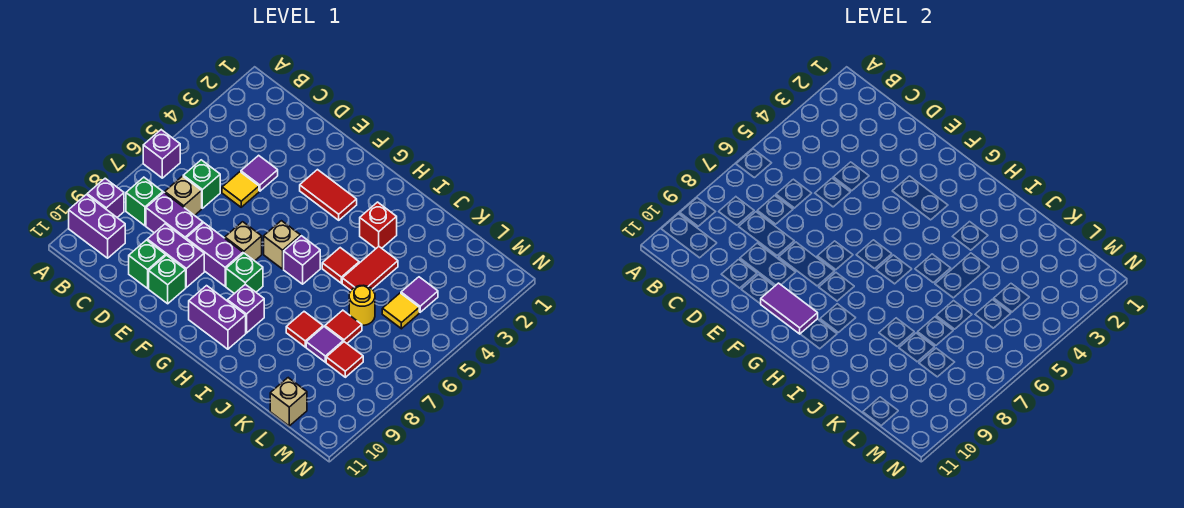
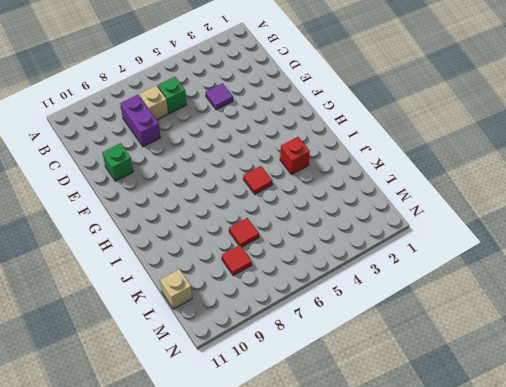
none -> purple brick A6 level 1
none -> purple brick A9 level 1
none -> purple brick A10:B10 level 1
none -> green brick B8 level 1

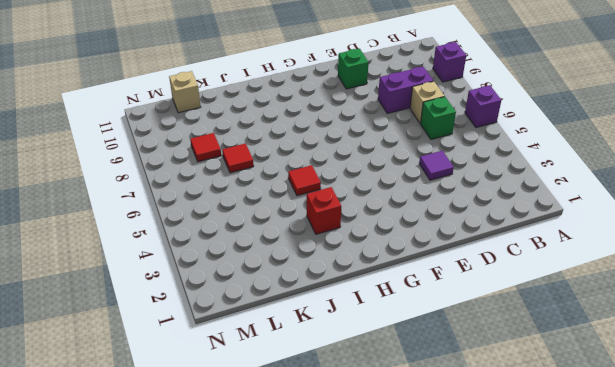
none -> purple brick A10:B10 level 1
none -> green brick B8 level 1
none -> yellow tile D5 level 1
none -> purple brick D9:E9 level 1

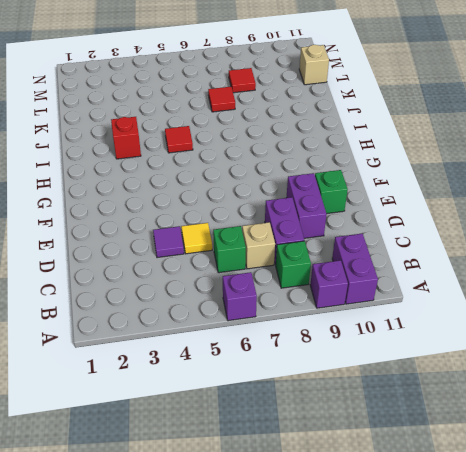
none -> green brick D10 level 1
none -> purple brick E8:F8 level 1
none -> red tile F3:G3 level 1
none -> tan brick F7 level 1

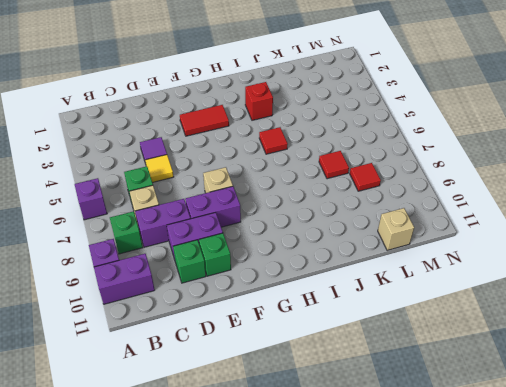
none -> tan brick G6 level 1
none -> green brick G8 level 1
none -> purple brick G10:H10 level 1
none -> purple brick H6 level 1

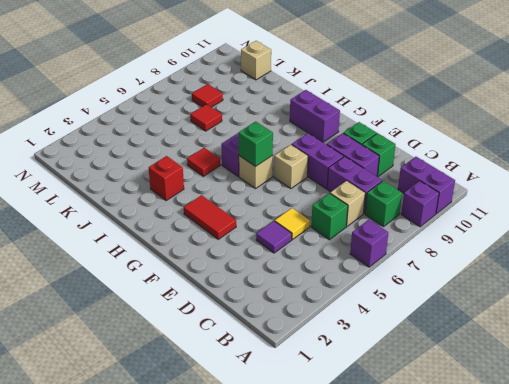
green brick G6 level 2 -> green brick G8 level 1
none -> purple brick H9 level 1
none -> red tile J4:J5 level 1
none -> red tile J8 level 1
none -> yellow round brick K6 level 1

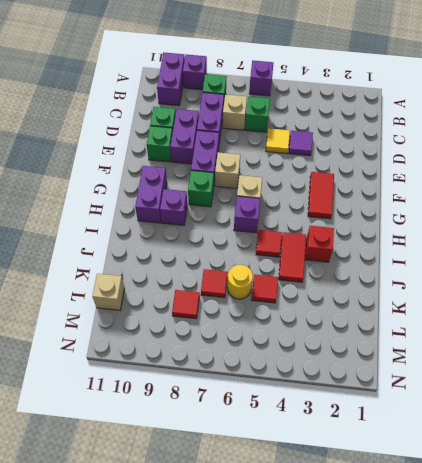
red tile I4:J4 level 1 -> red tile J4:J5 level 1
red tile K5 level 1 -> red tile J8 level 1
none -> purple tile K8 level 1
none -> purple tile L4 level 1
none -> yellow tile L5 level 1
none -> purple tile F10:G10 level 2

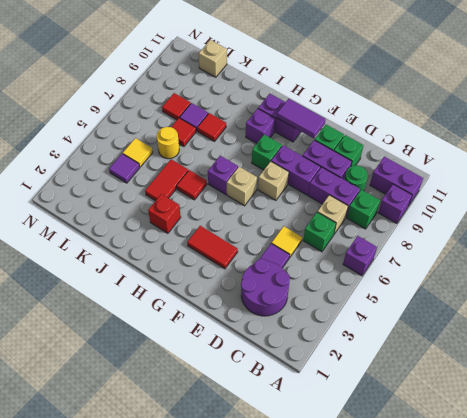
purple round brick C2:D3 level 1 -> none
green round brick C9 level 1 -> none

